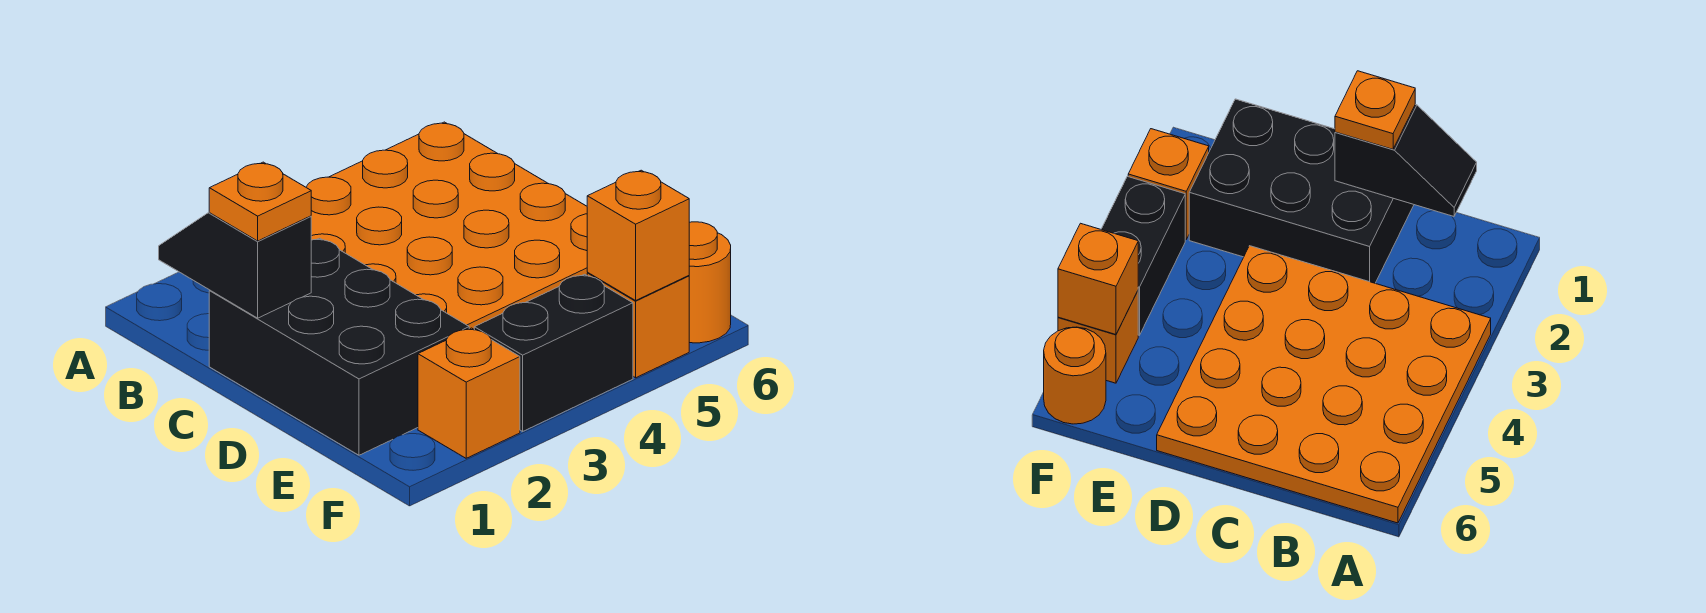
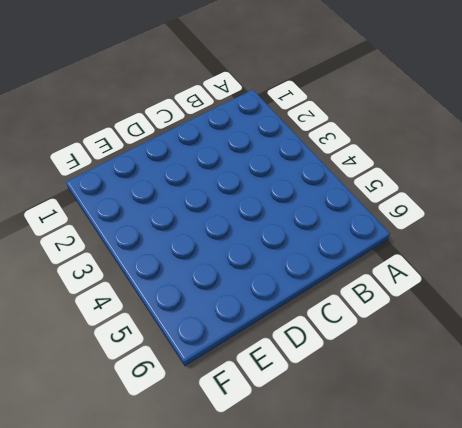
none -> orange plate A3:D6 level 1
none -> black brick C1:E2 level 1

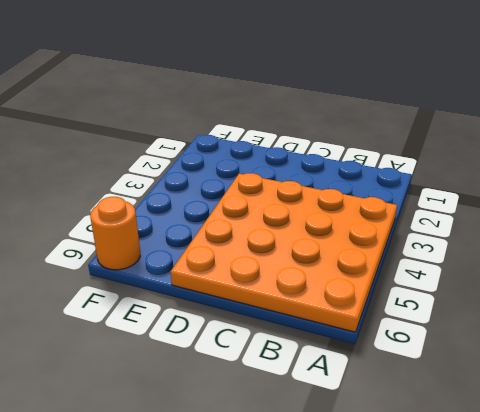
none -> black brick C1:E2 level 1
none -> orange brick F2 level 1

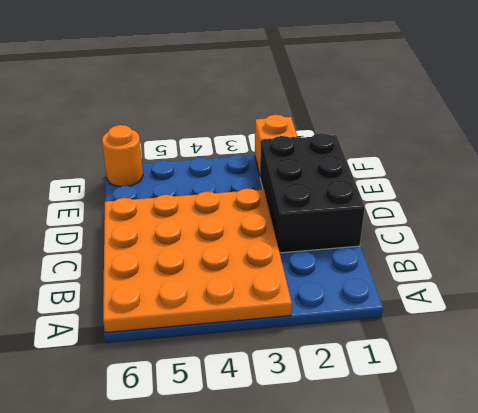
none -> black brick F3:F4 level 1
none -> orange brick F5 level 1

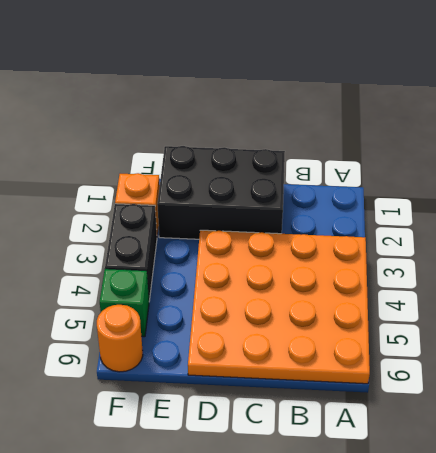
green brick F5 level 1 -> orange brick F5 level 1
none -> black slope B1:C1 level 2 top C
none -> orange brick F5 level 2

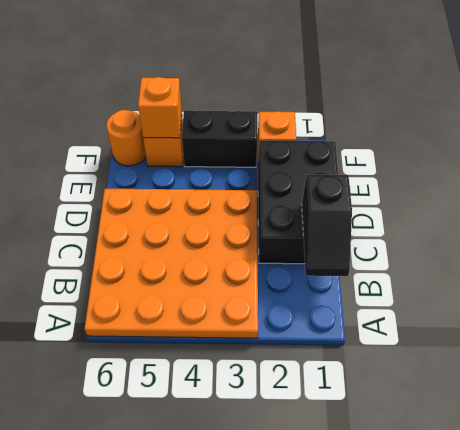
none -> orange plate C1 level 3

